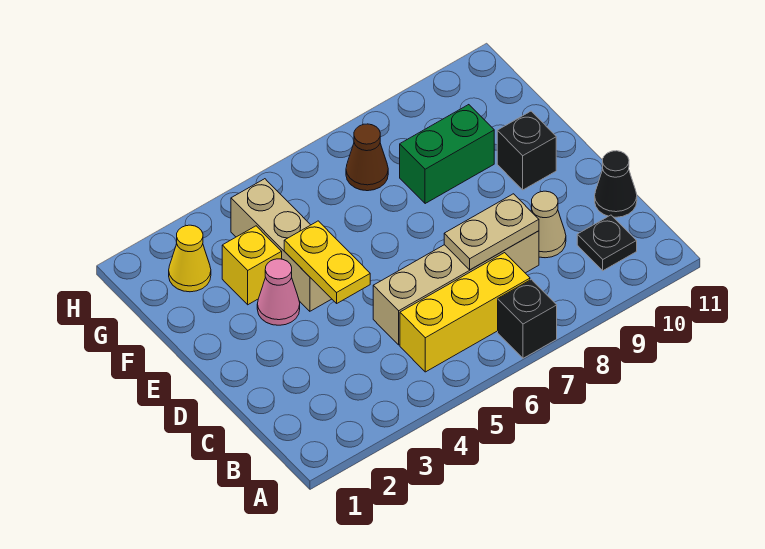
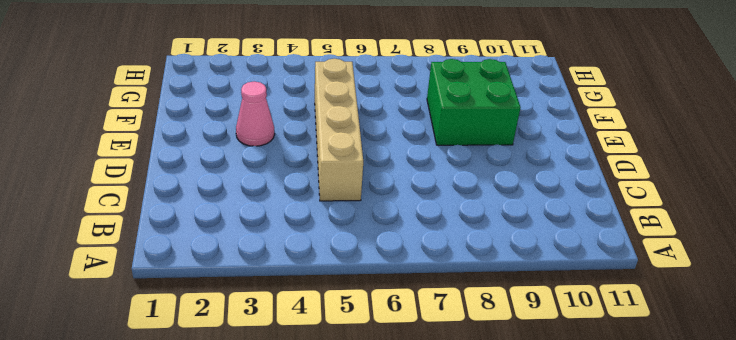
tan brick C5:F5 level 1 -> tan brick C5:C8 level 1
green brick E8:F9 level 1 -> green brick F8:F9 level 1
none -> black brick A7 level 1
none -> yellow brick B5:B7 level 1
none -> black plate B10 level 1

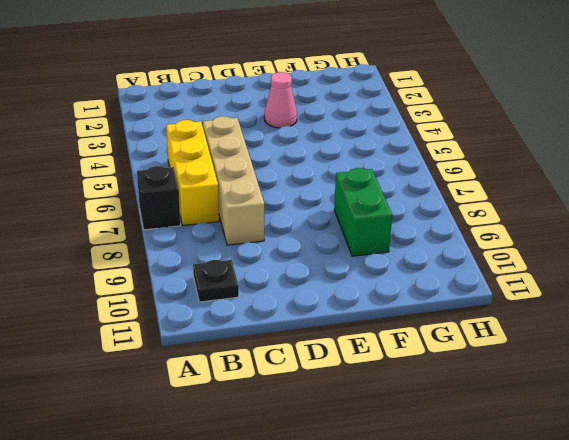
none -> tan cone C9 level 1
none -> black cone C11 level 1
none -> tan brick E4:G4 level 1

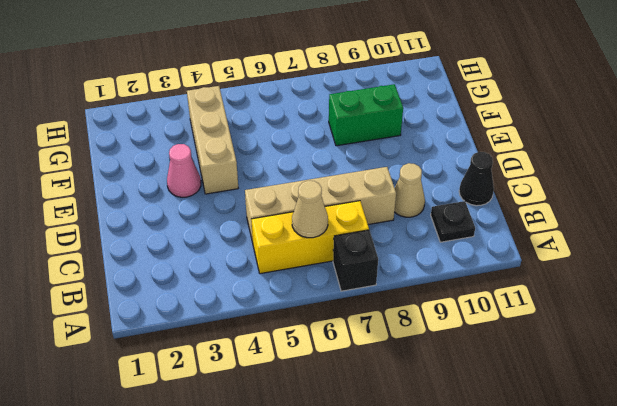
tan cone B6 level 2 -> none
none -> black brick E10 level 1
none -> yellow brick F3 level 1
none -> yellow cone G2 level 1

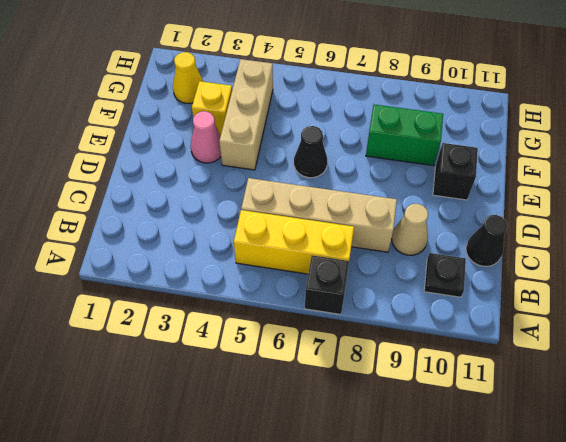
black cone E6 level 1 -> none
none -> brown cone G7 level 1
none -> tan plate C7:C8 level 2
none -> yellow plate D4:E4 level 2

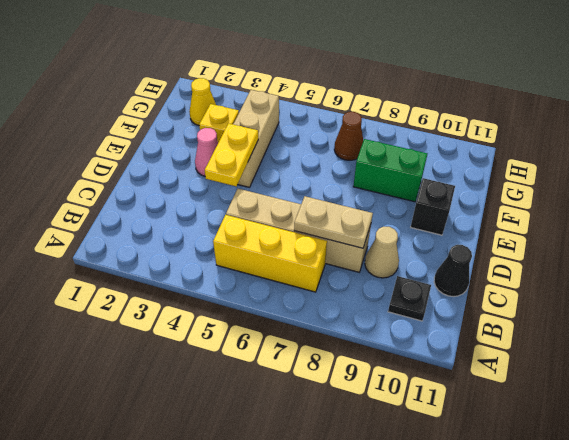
none -> black brick A7 level 1

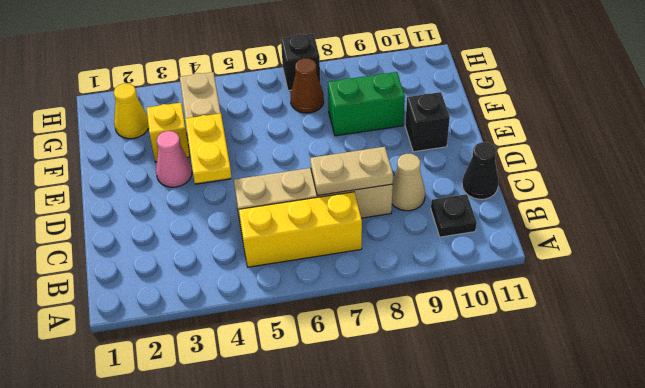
black brick H7 level 1 -> black brick A7 level 1

